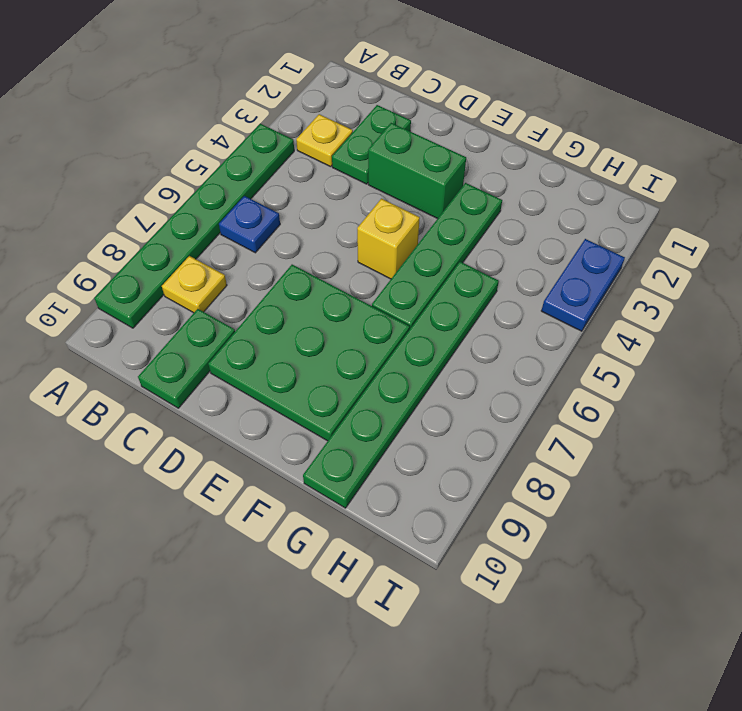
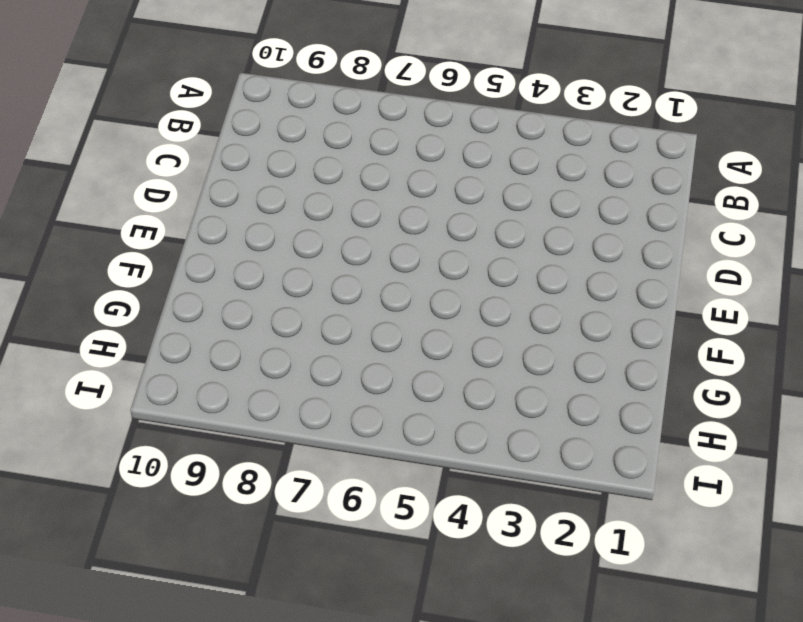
none -> green plate A4:A9 level 1
none -> yellow plate B3 level 1
none -> blue plate B6 level 1

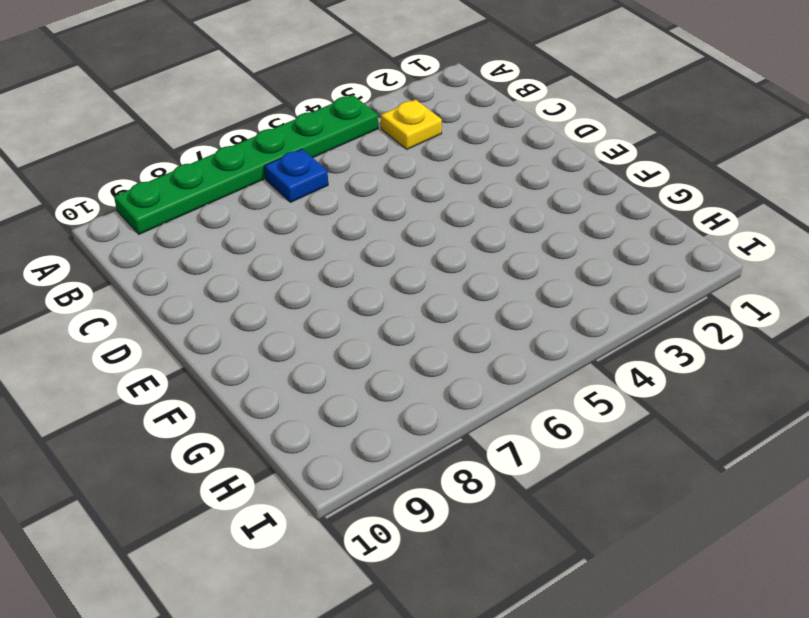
none -> yellow plate B8 level 1
none -> green plate C2:C3 level 1
none -> green plate C9:C10 level 1

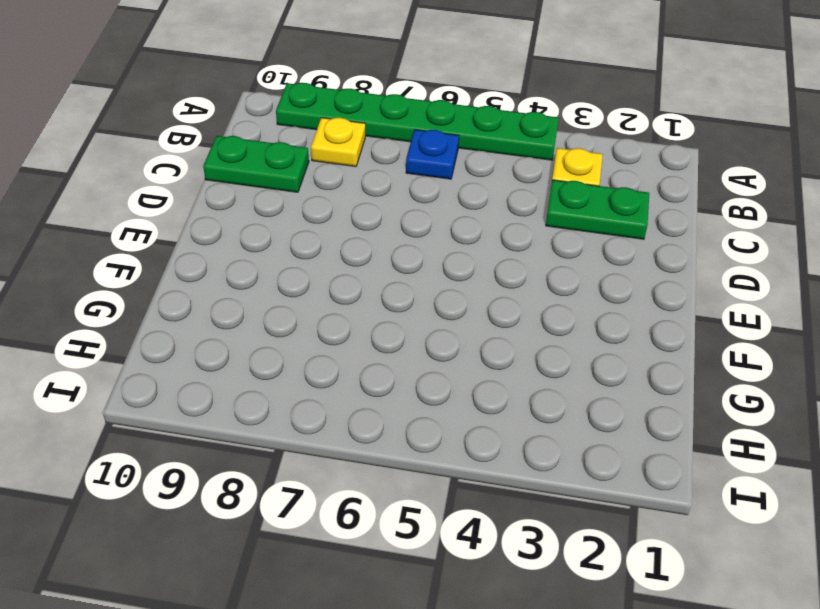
none -> green brick D3:E3 level 1
none -> green plate D7:F9 level 1
none -> yellow brick E5 level 1

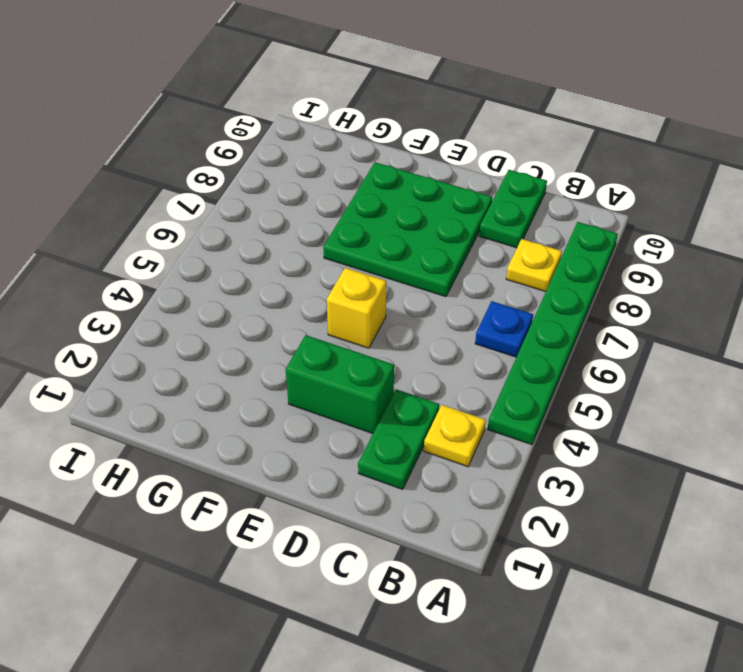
none -> green plate F3:F6 level 1
none -> green plate G5:G10 level 1
none -> blue plate I3:I4 level 1

